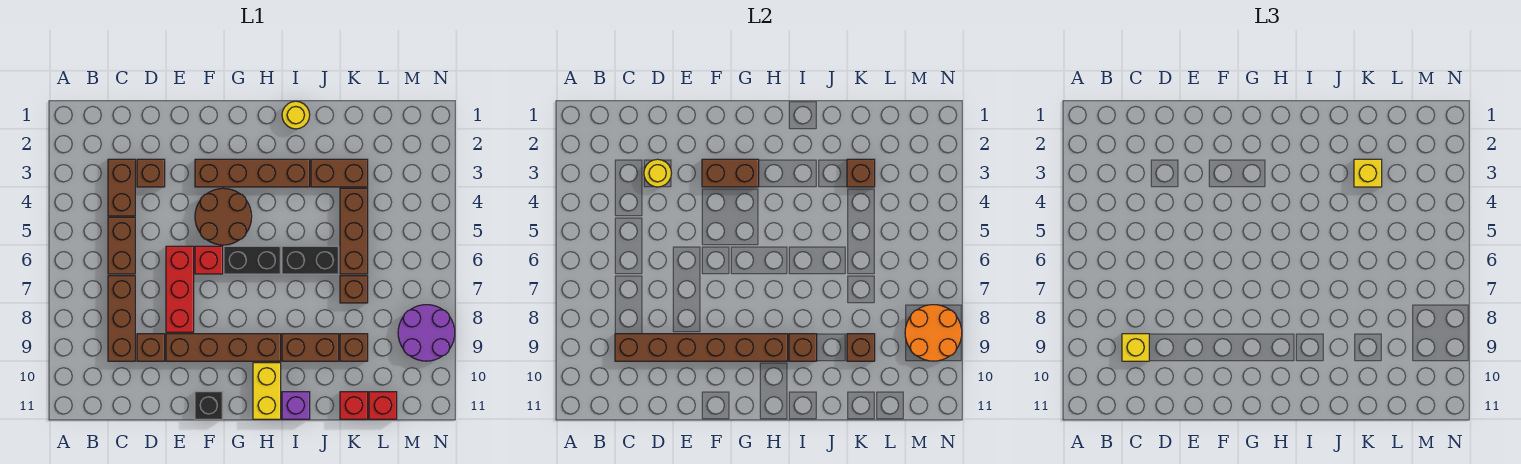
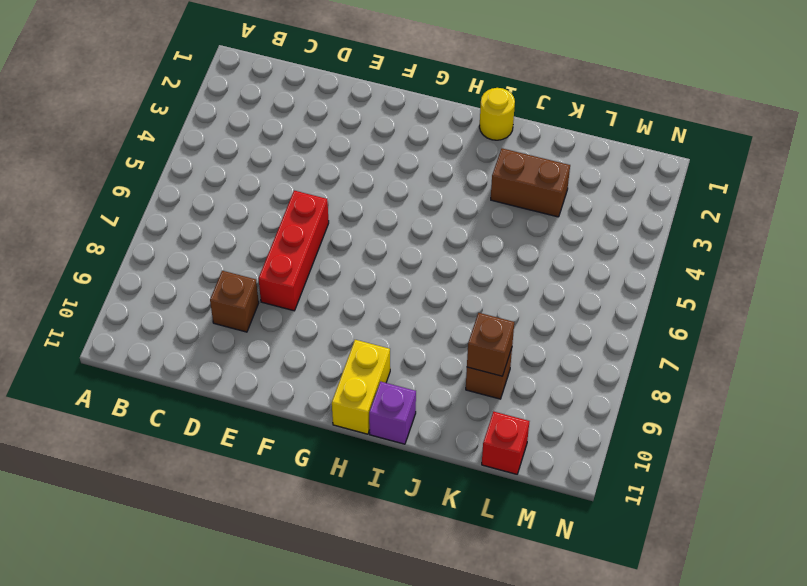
none -> brown brick C3:C4 level 1
none -> brown brick C5:C6 level 1
none -> brown brick C7:C9 level 1
none -> brown brick D3 level 1

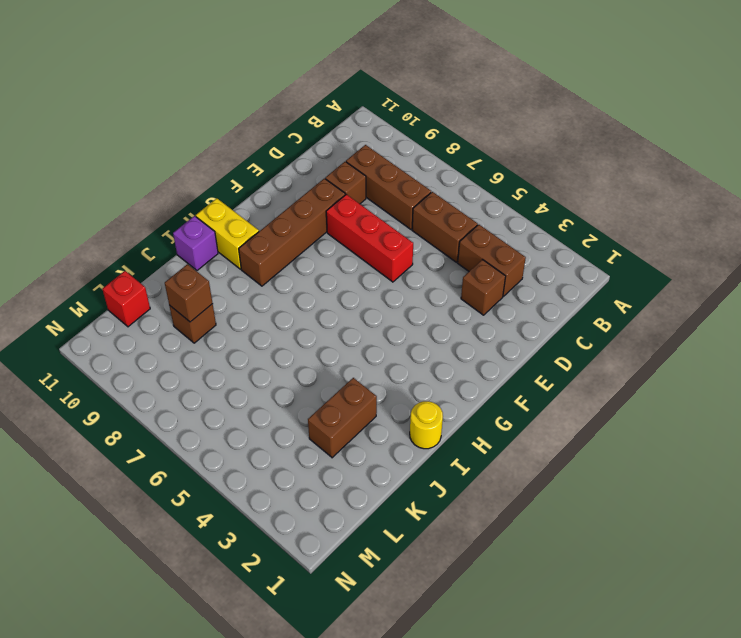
none -> brown brick F3:I3 level 1
none -> brown round brick F4:G5 level 1
none -> red brick F6 level 1
none -> black brick F11 level 1

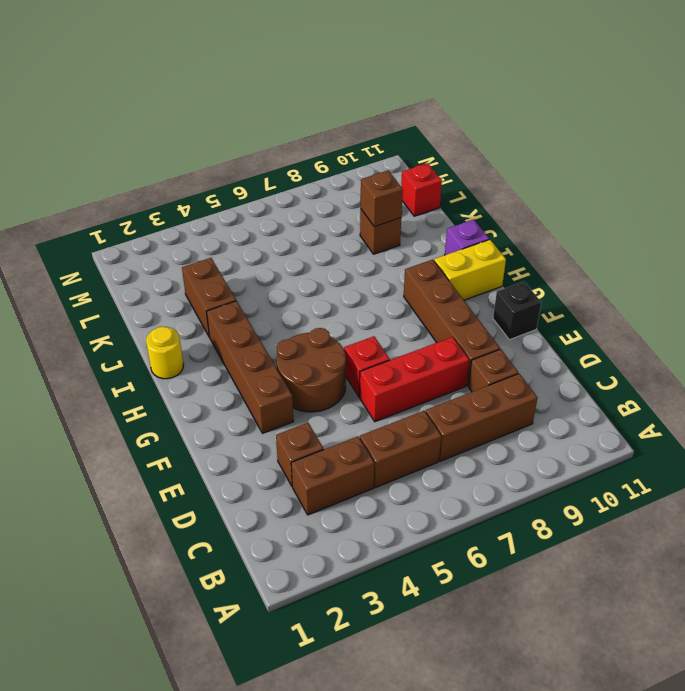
none -> black brick G6:H6 level 1
none -> black brick I6:J6 level 1
none -> brown brick I9:J9 level 1
none -> brown brick K4:K6 level 1

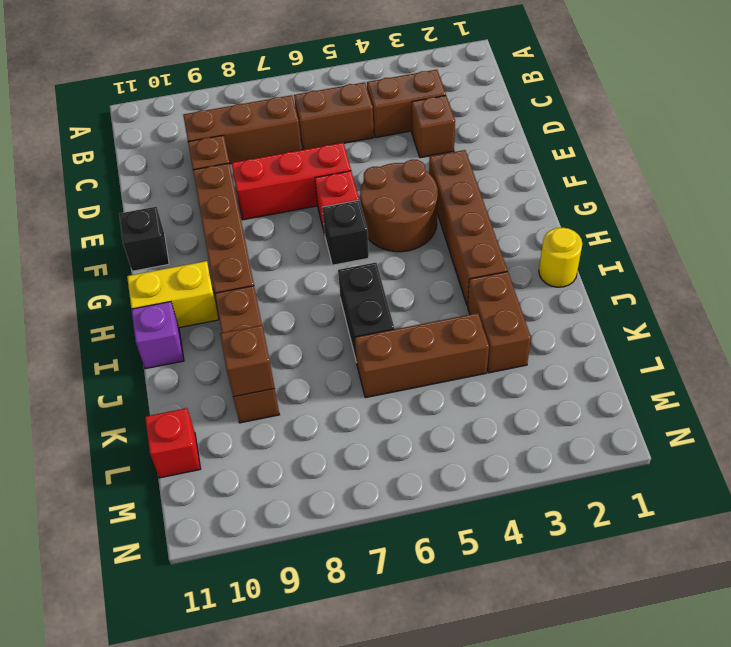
black brick G6 level 1 -> black brick G6:H6 level 1
none -> brown brick K7 level 1
none -> red brick K11 level 1
none -> purple round brick M8:N9 level 1
none -> brown brick C9:H9 level 2

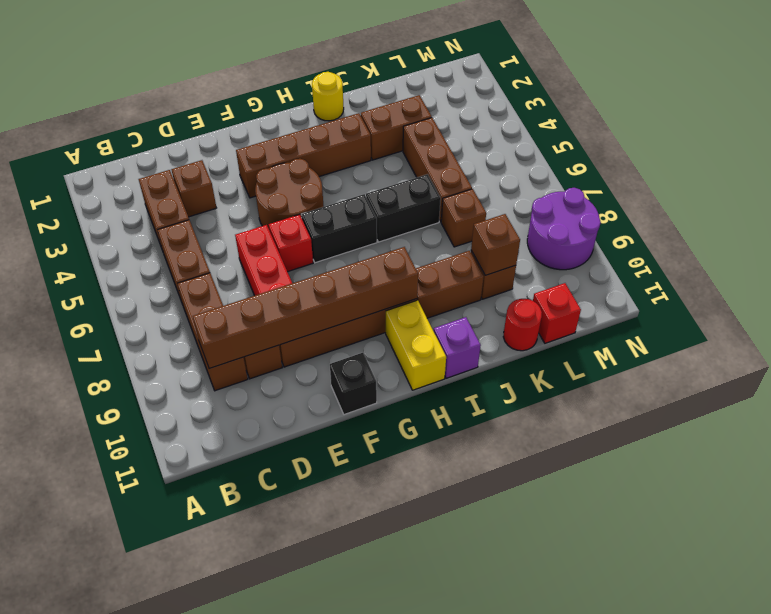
red round brick K11 level 1 -> red brick K11 level 1
none -> yellow round brick D3 level 2
none -> brown brick F3:G3 level 2
none -> brown brick I9 level 2
none -> brown brick K3 level 2

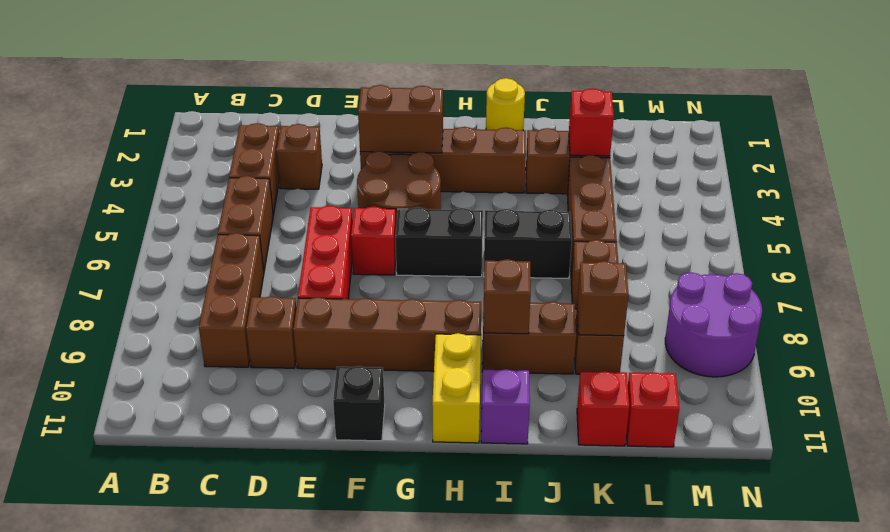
red brick K3 level 2 -> brown brick K3 level 2
none -> brown brick C9:H9 level 2
none -> yellow round brick D3 level 2
none -> orange round brick M8:N9 level 2
none -> yellow brick C9 level 3

